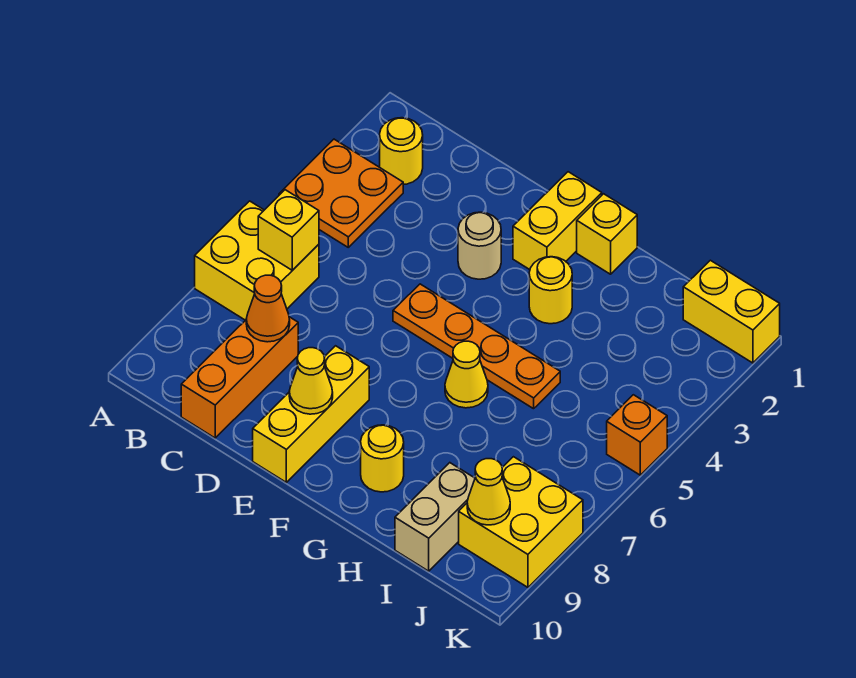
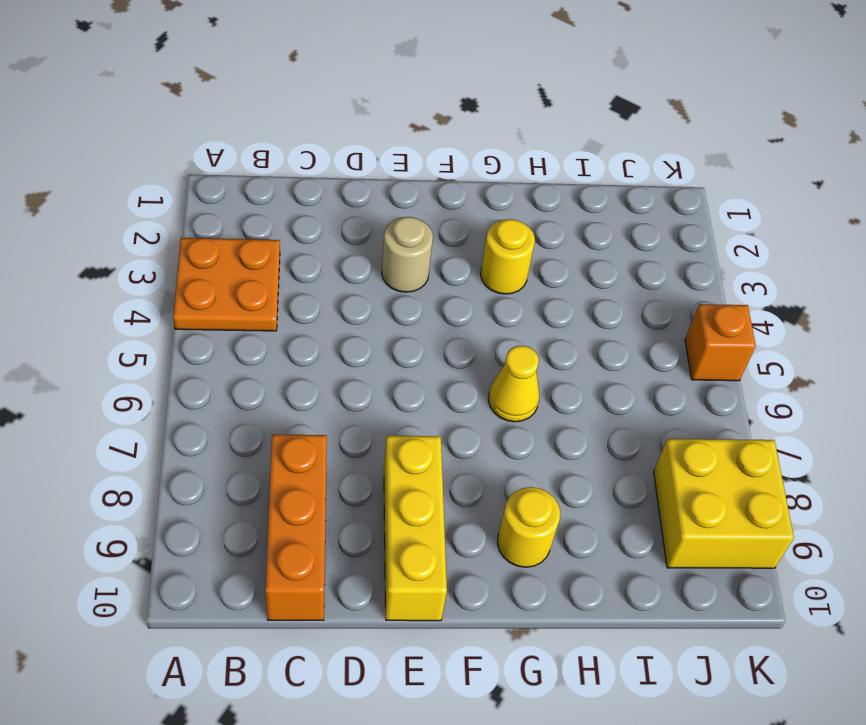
none -> yellow brick A6:B7 level 1
none -> yellow round brick B2 level 1
none -> orange plate E5:H5 level 1

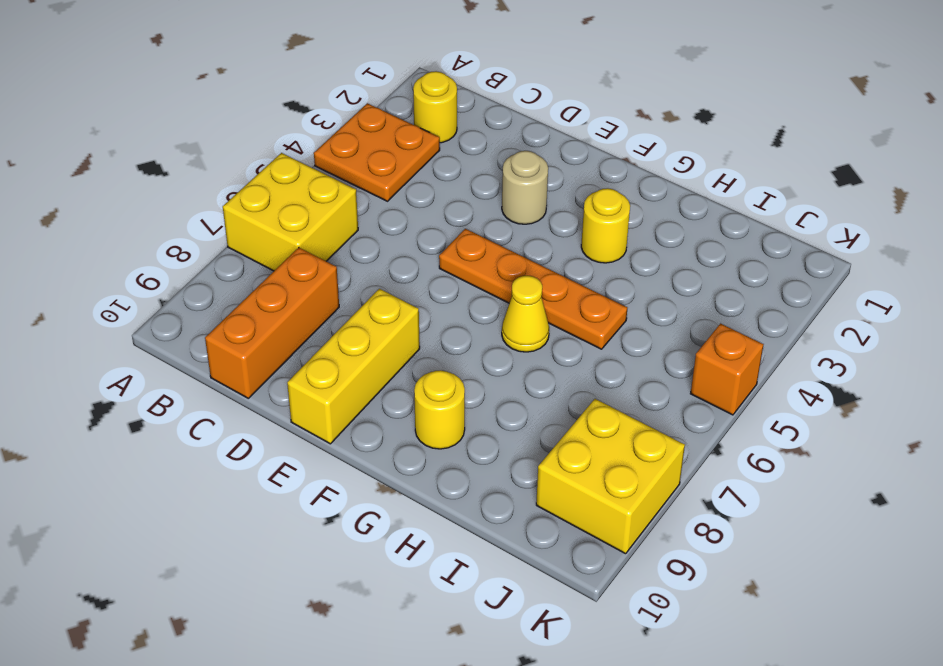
none -> yellow brick F1:F2 level 1
none -> yellow brick G1 level 1
none -> tan brick I9:I10 level 1

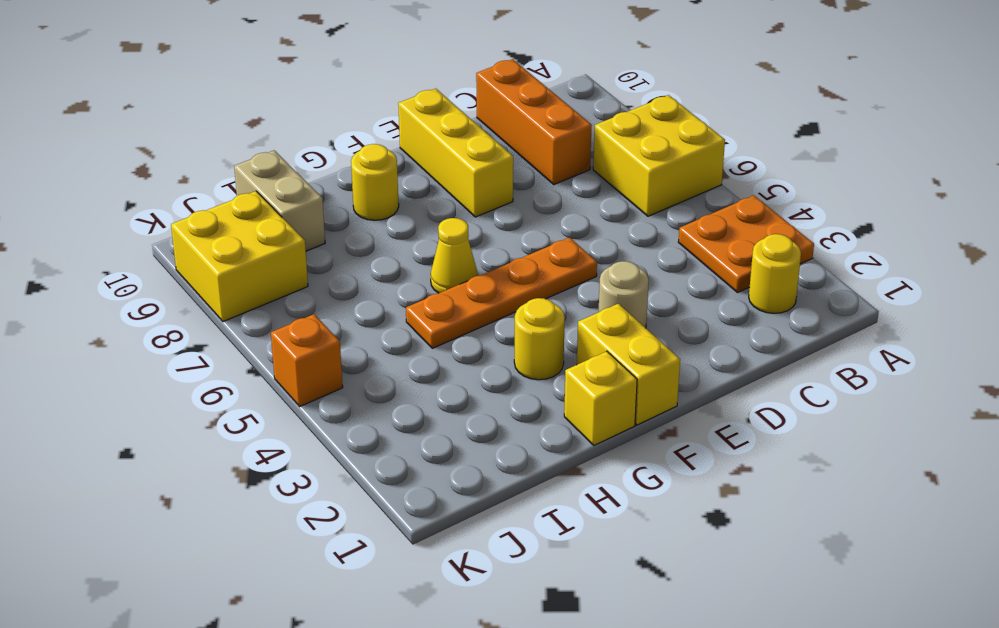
none -> yellow brick J1:K1 level 1
none -> yellow brick B6 level 2
none -> orange cone C8 level 2

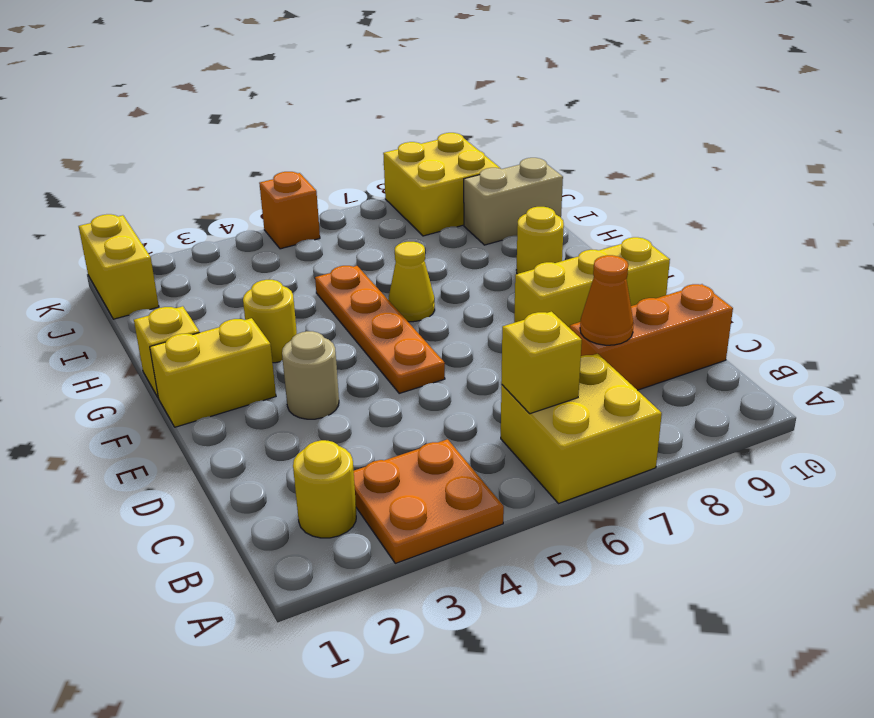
none -> yellow cone E9 level 2
none -> yellow cone J9 level 2

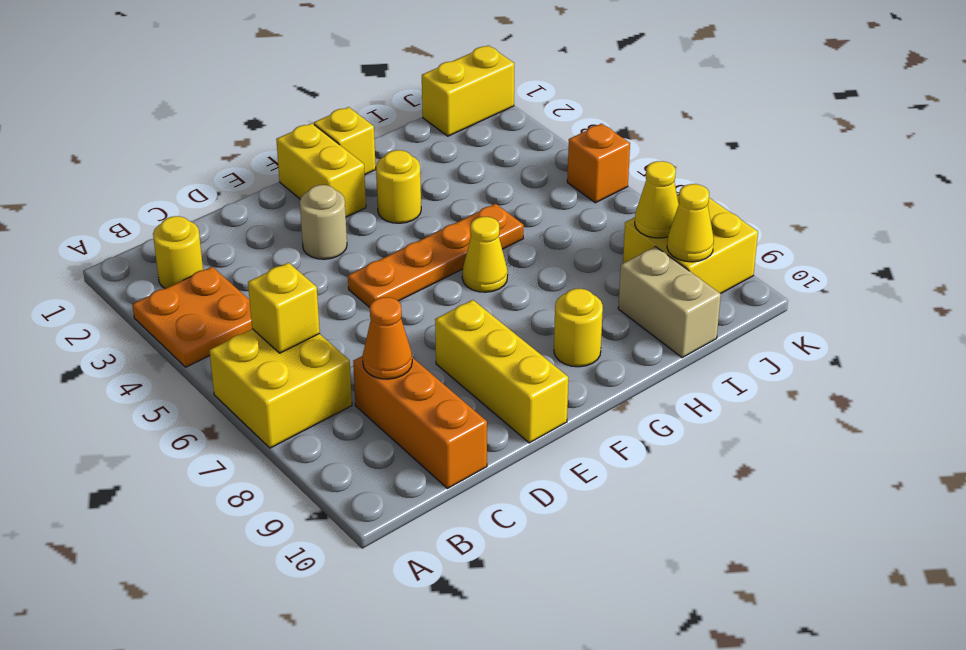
yellow cone J8 level 2 -> yellow cone E9 level 2

